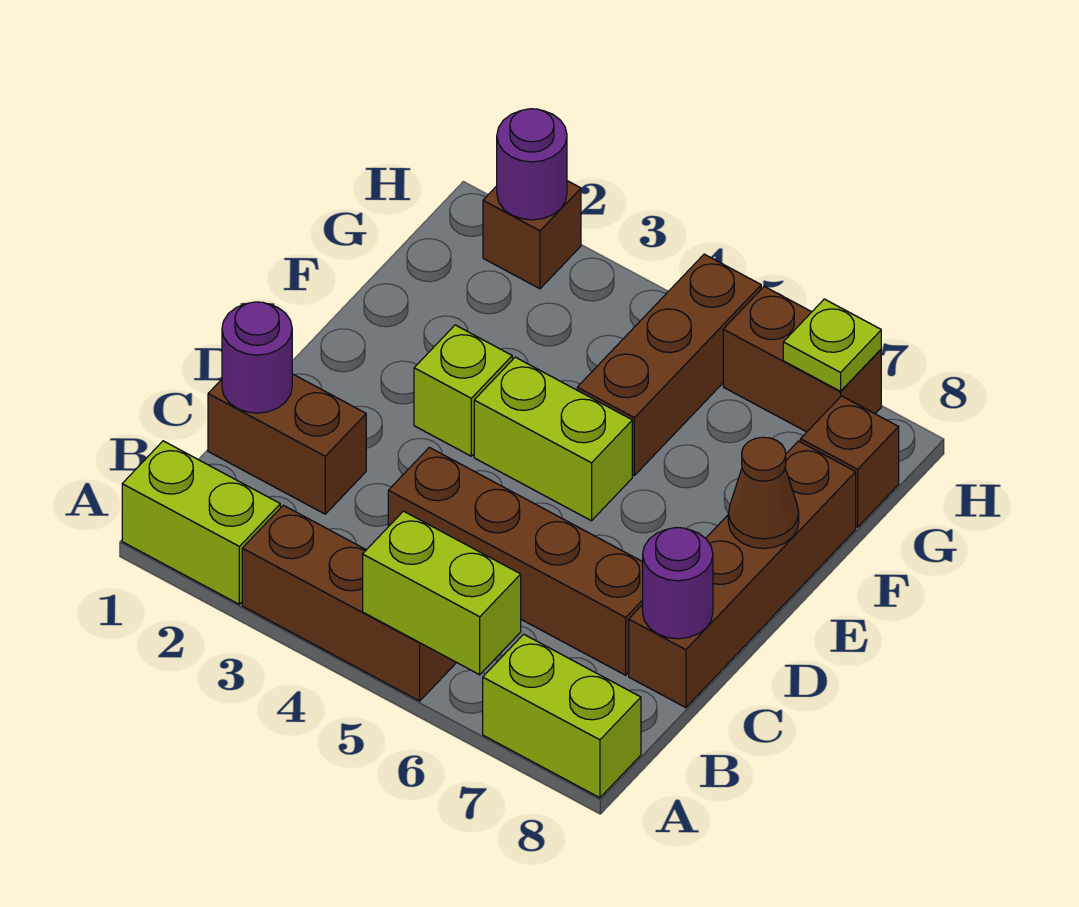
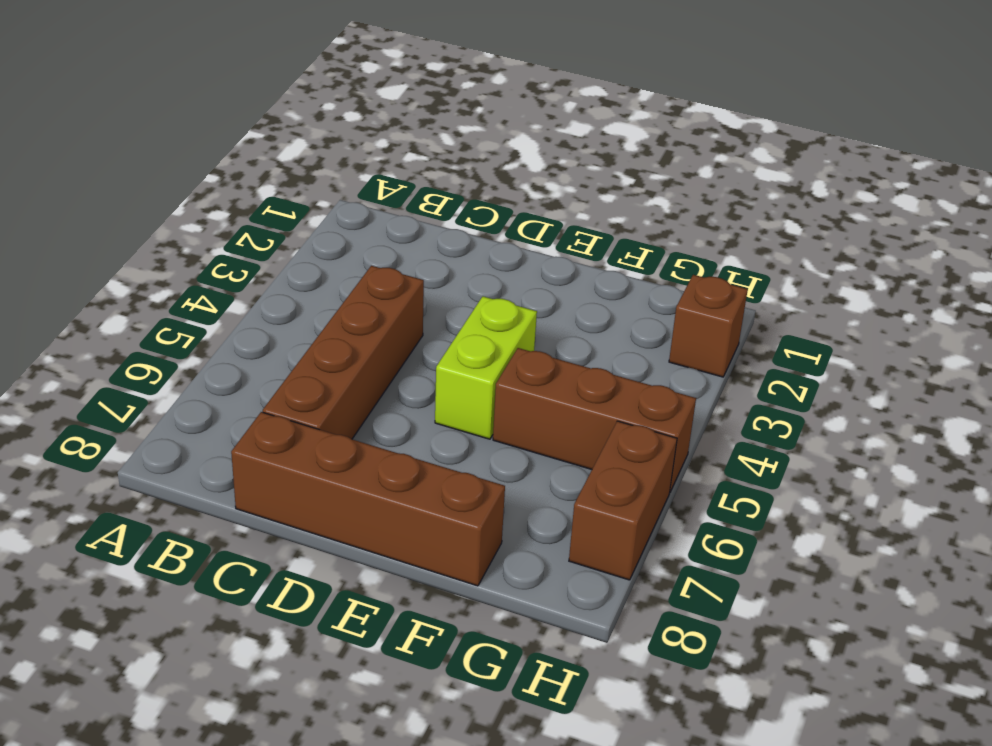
none -> lime brick A1:A2 level 1
none -> brown brick A3:A5 level 1
none -> lime brick A7:A8 level 1

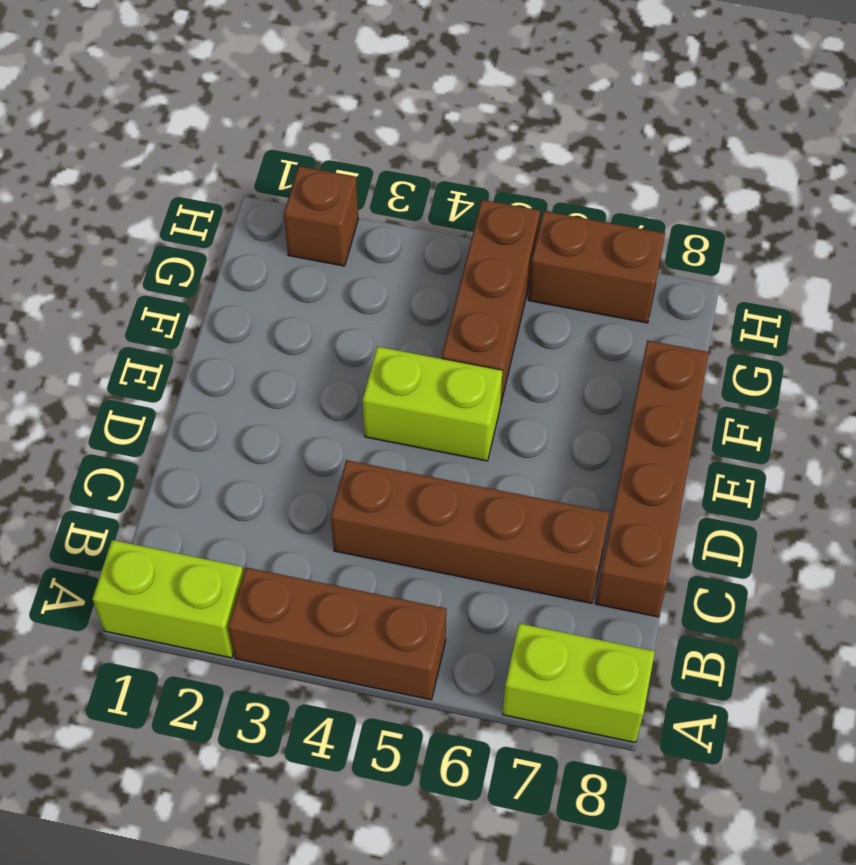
none -> brown brick C1:C2 level 1
none -> lime brick E3 level 1
none -> brown brick G8 level 1

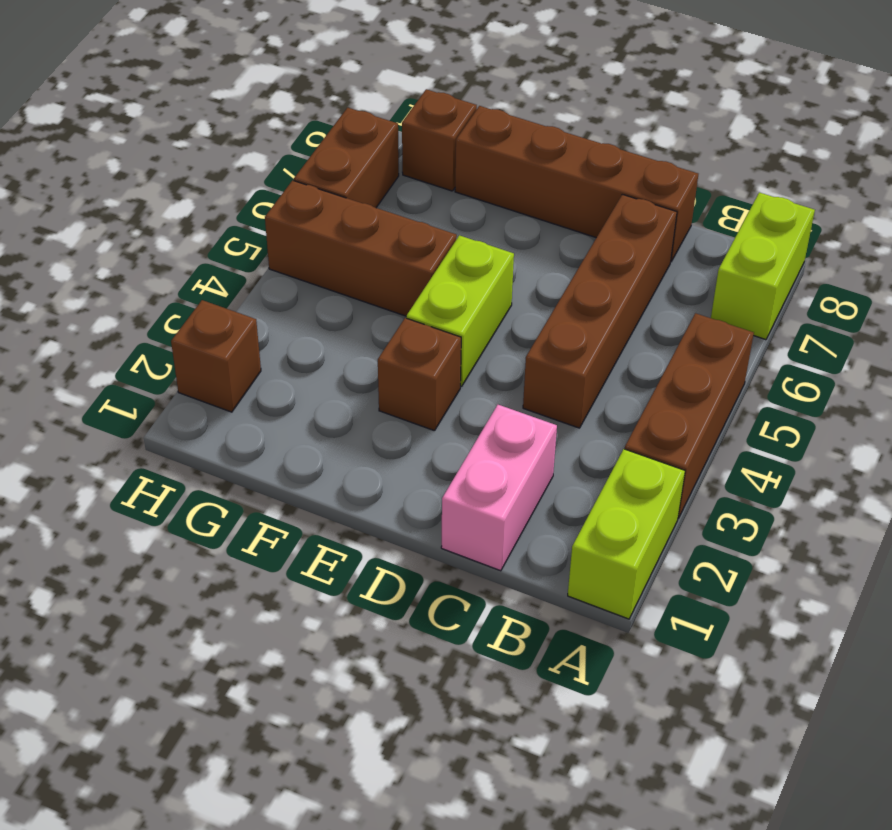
pink brick C1:C2 level 1 -> brown brick C1:C2 level 1
brown brick E3 level 1 -> lime brick E3 level 1
none -> lime brick A5:A6 level 2
none -> purple round brick C1 level 2
none -> purple round brick C8 level 2

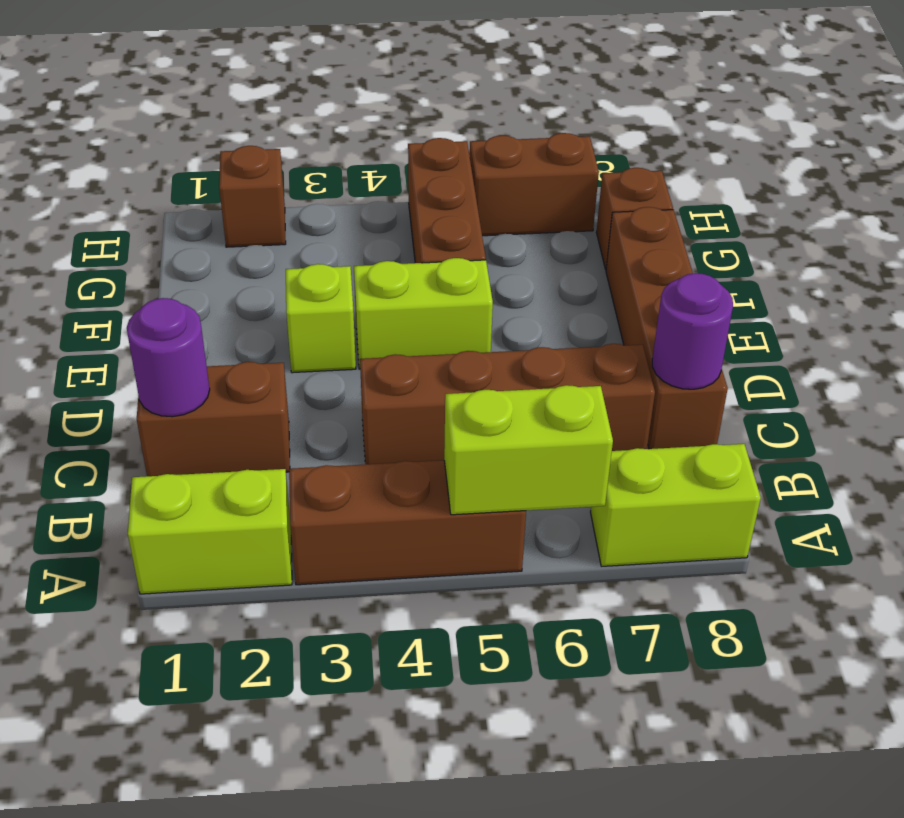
none -> brown cone E8 level 2
none -> purple round brick H2 level 2
none -> lime plate H7 level 2

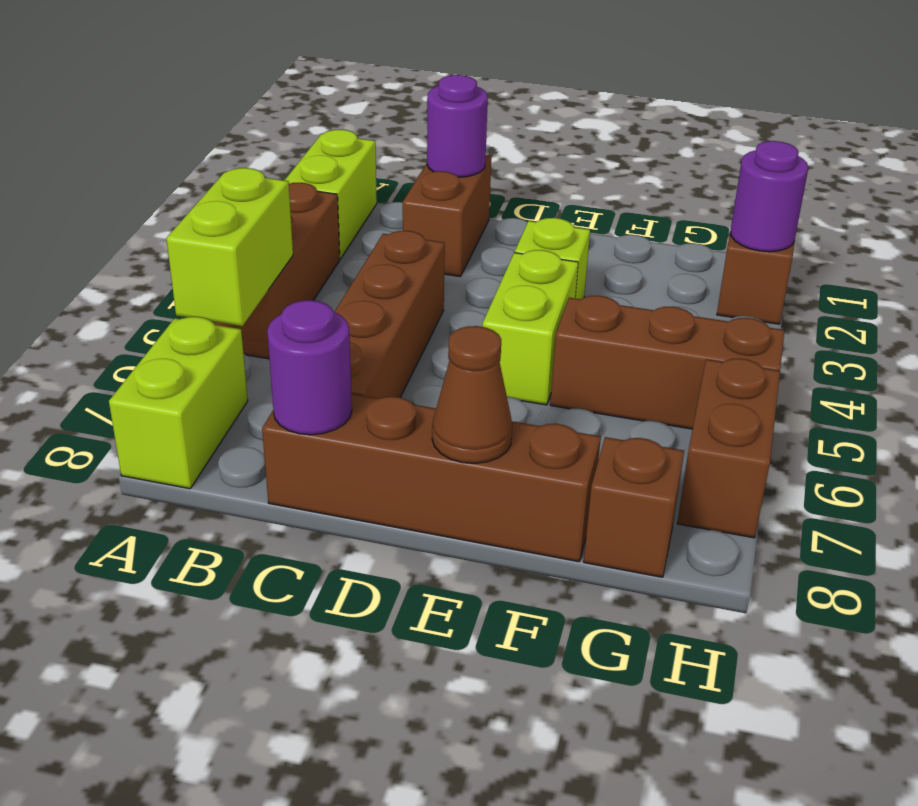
none -> lime plate H7 level 2

